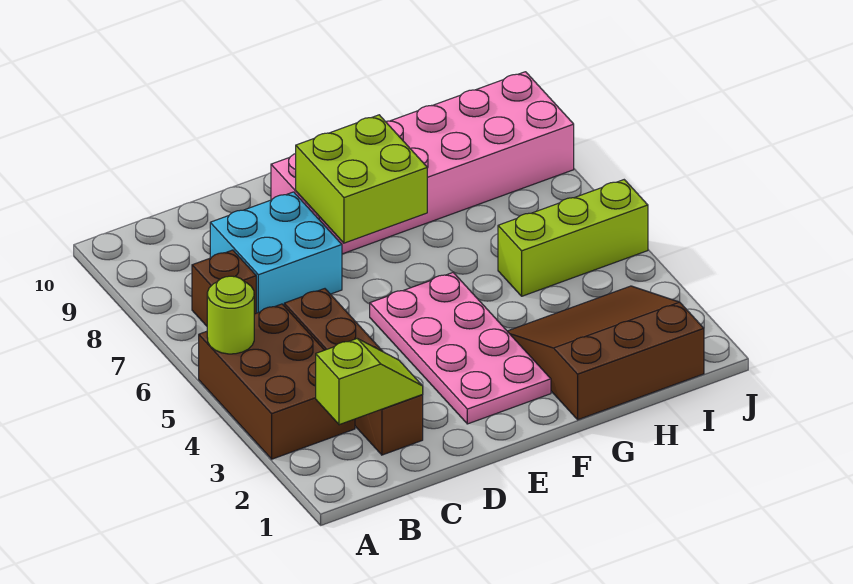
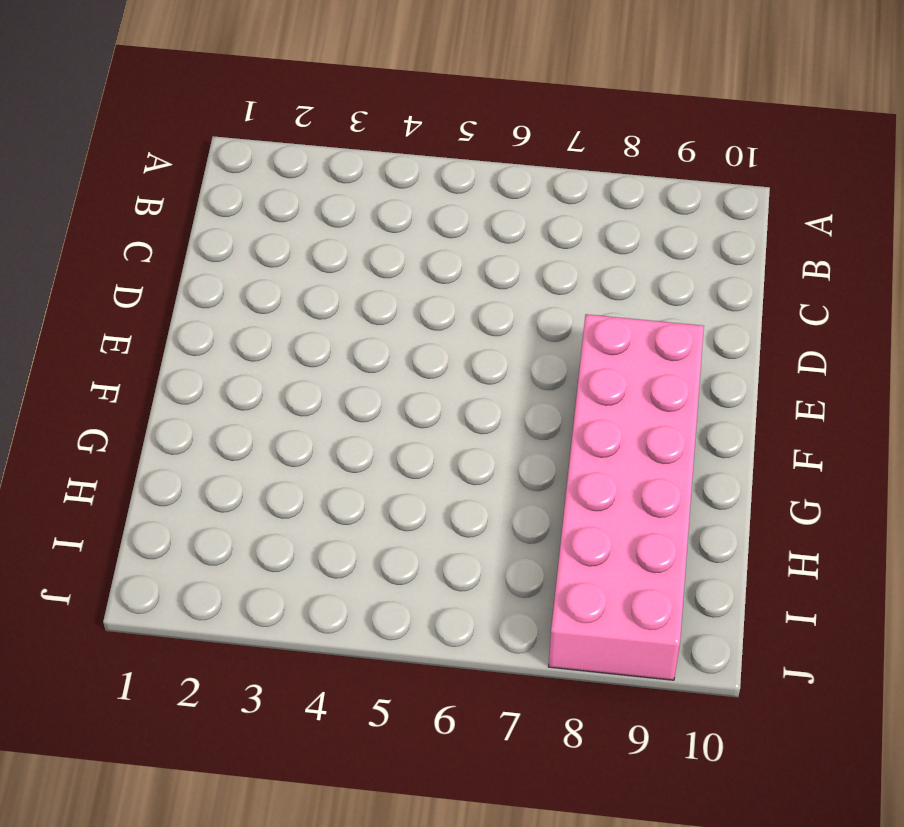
none -> brown brick A3:B5 level 1
none -> brown brick B7 level 1

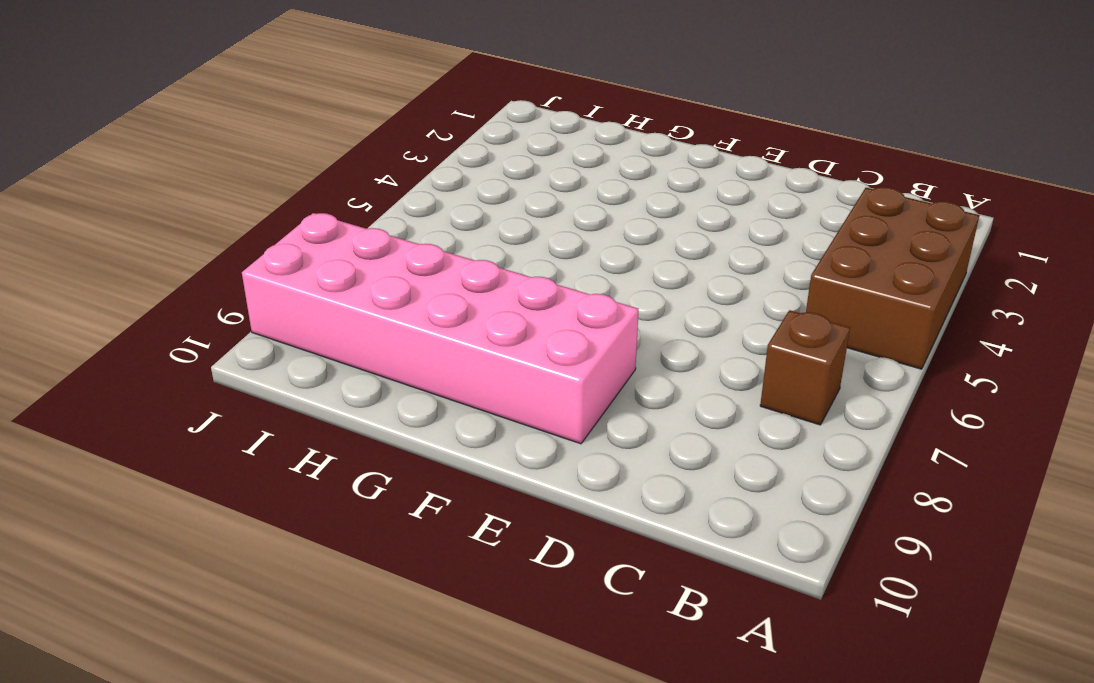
none -> brown brick C2:C5 level 1
none -> cyan brick C7:D8 level 1

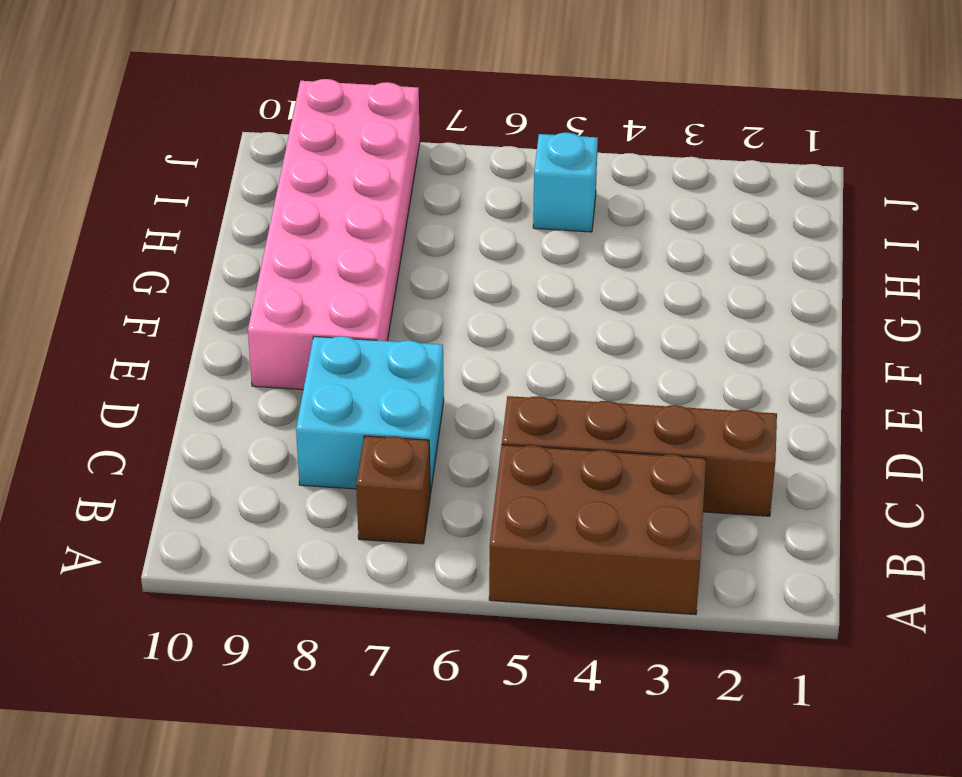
cyan brick I5 level 1 -> lime brick H5:J5 level 1
none -> pink plate E2:F5 level 1
none -> brown slope G1:I3 level 1 top 1

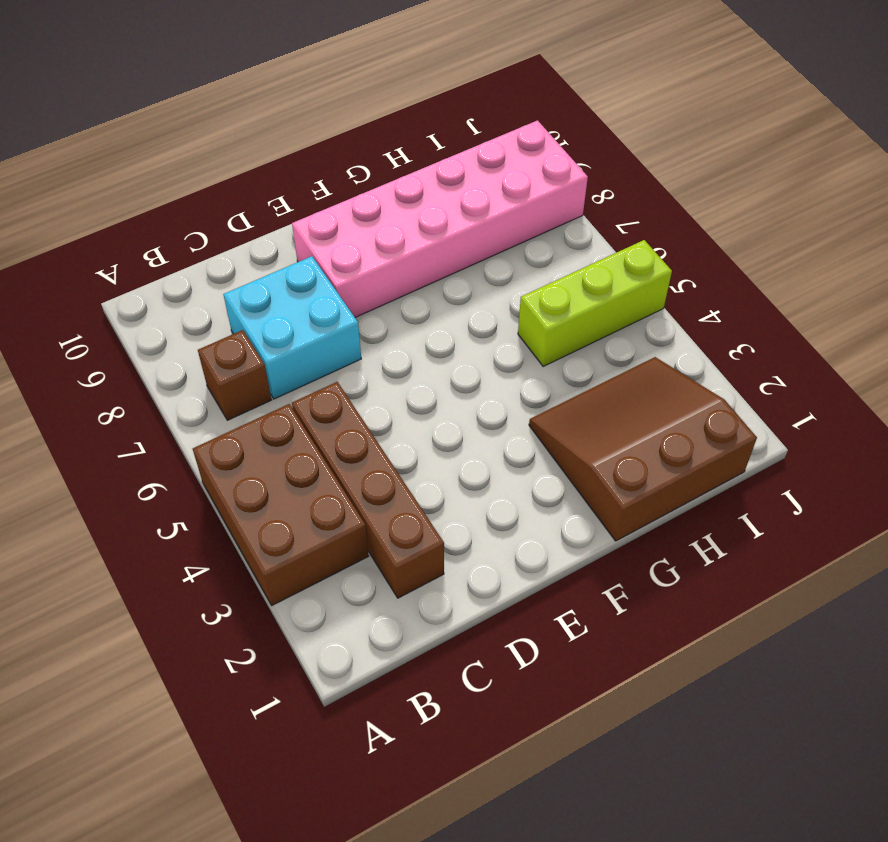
none -> pink plate E2:F5 level 1
none -> lime round brick A5 level 2

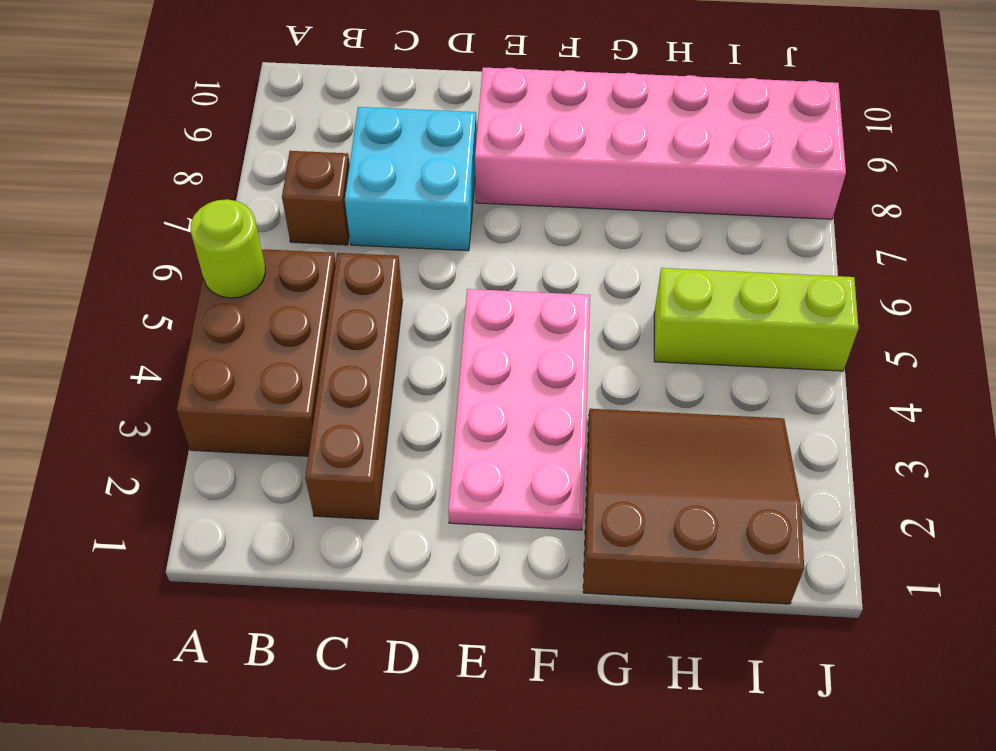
none -> lime slope B2:C2 level 2 top B
none -> lime brick E7:F8 level 2

